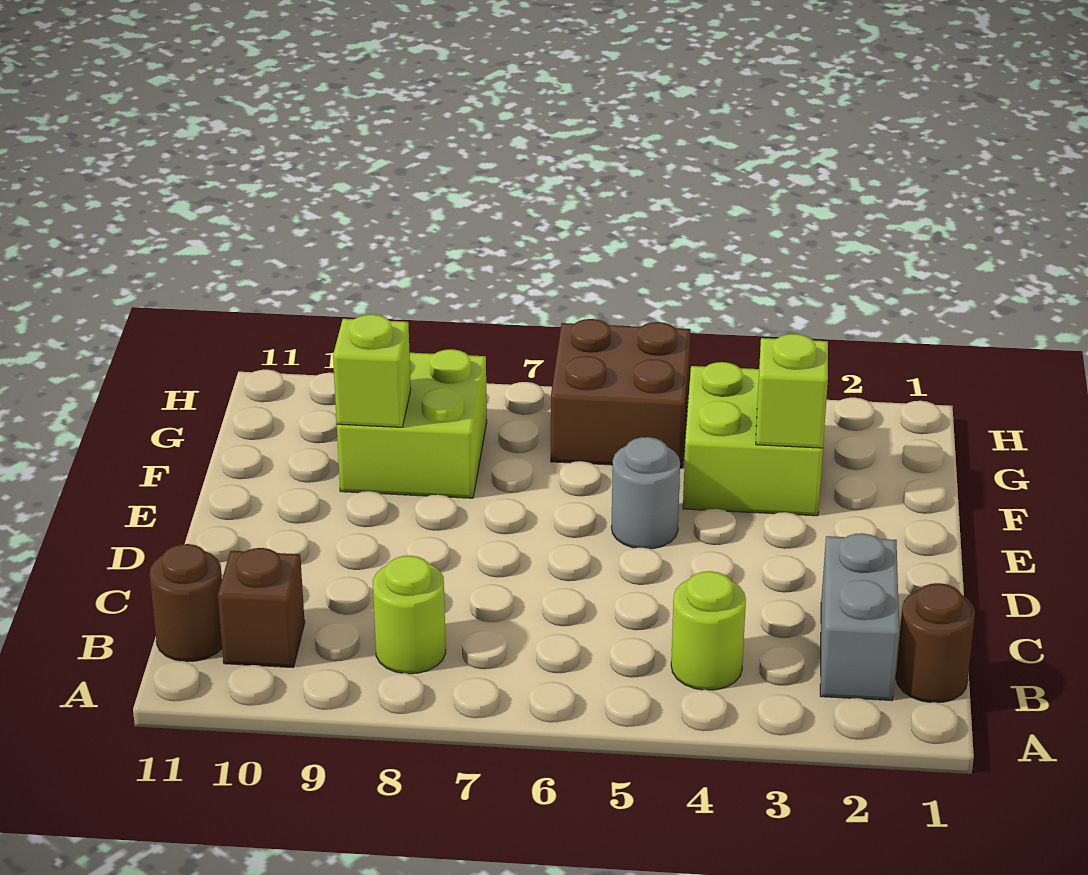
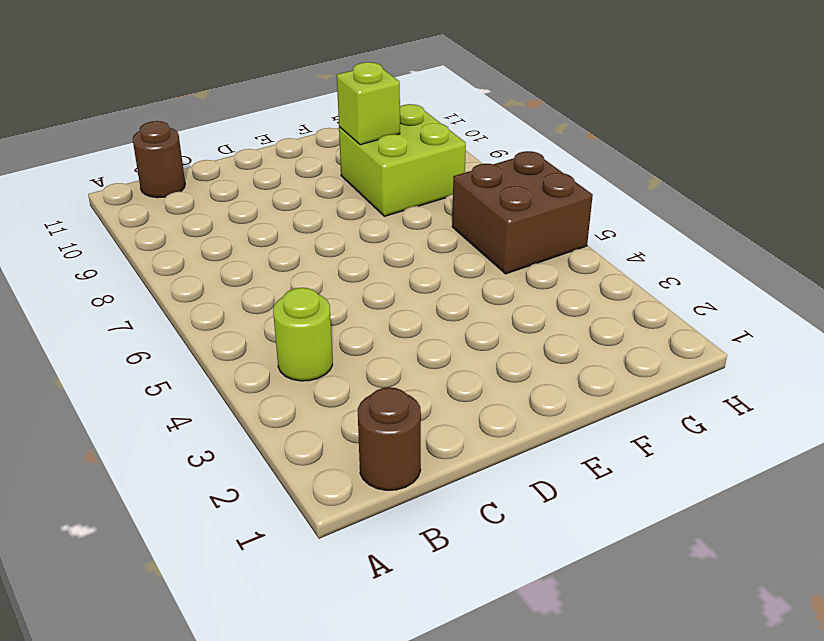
none -> grey brick B2:C2 level 1
none -> lime round brick B8 level 1
none -> brown brick B10 level 1

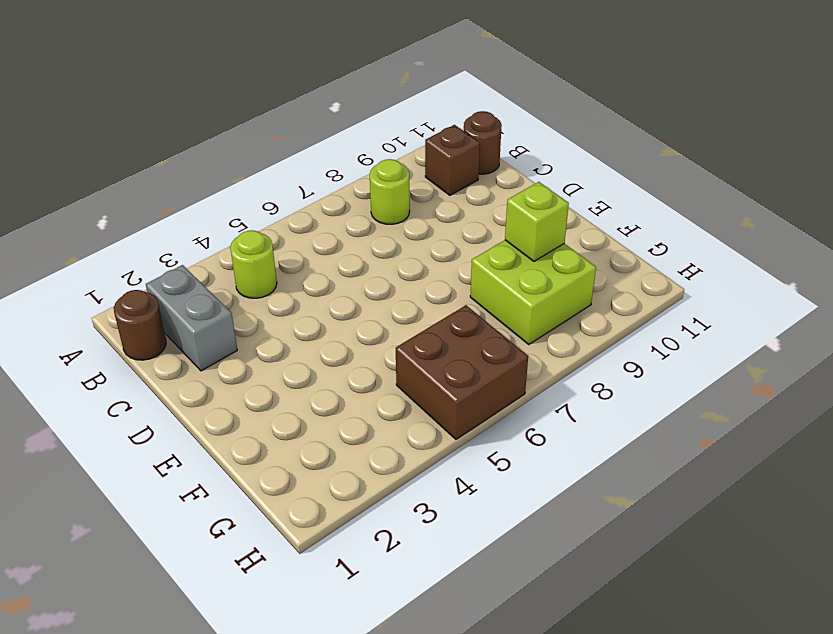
none -> grey round brick E5 level 1
none -> lime brick F3:G4 level 1
none -> lime brick F3 level 2

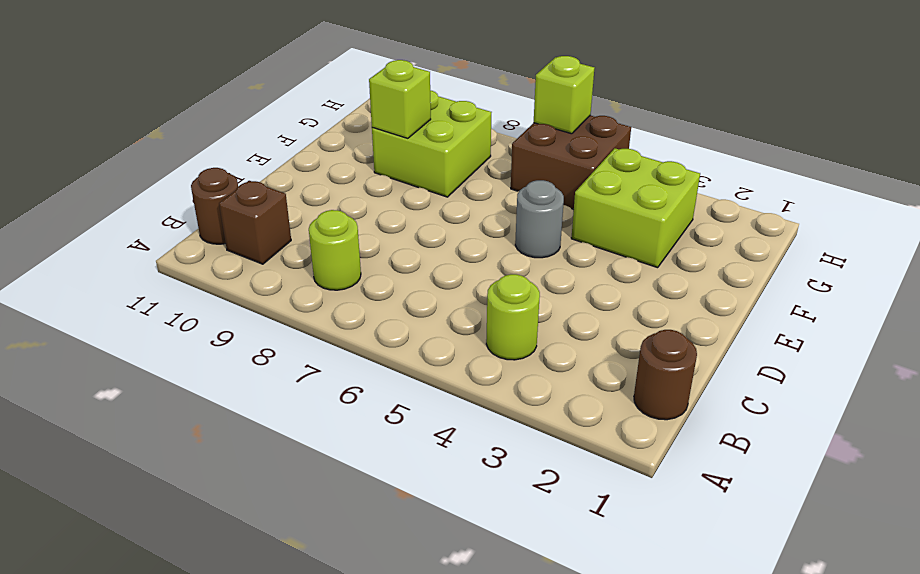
lime brick H6 level 2 -> lime brick F3 level 2
none -> grey brick B2:C2 level 1

